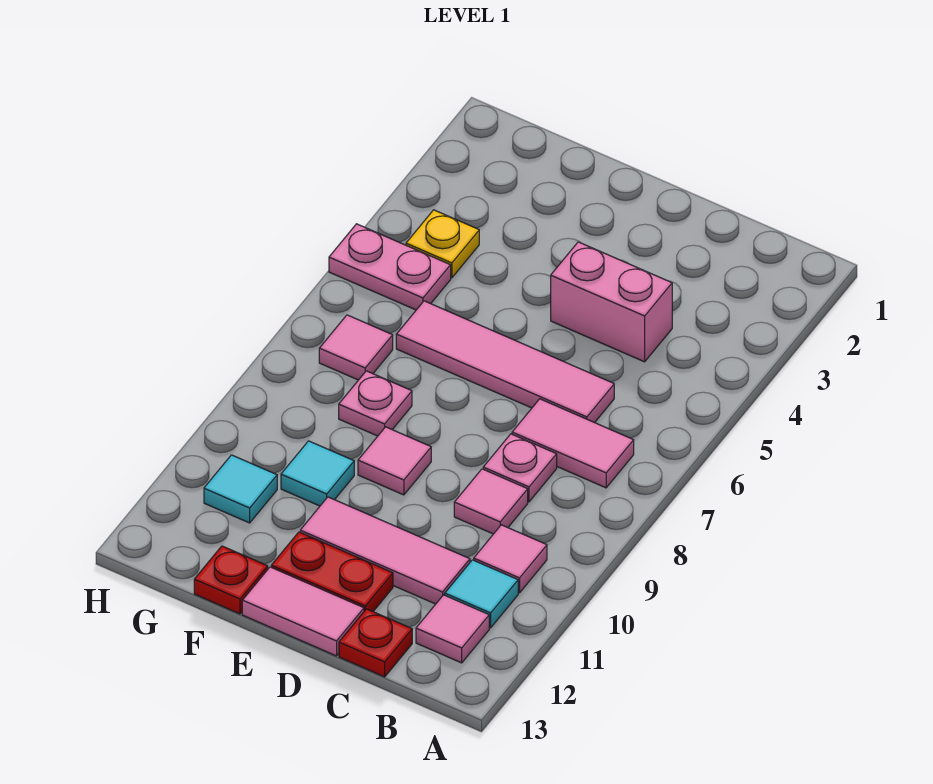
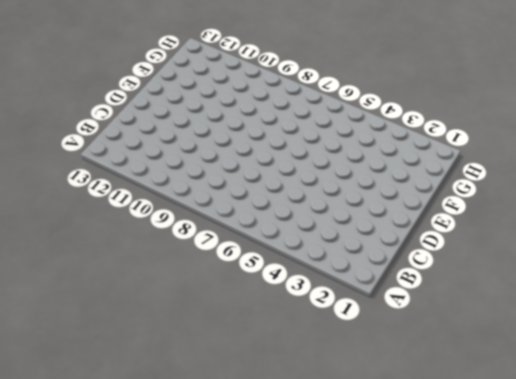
none -> pink tile B7:C7 level 1
none -> pink tile B10 level 1
none -> cyan tile B11 level 1

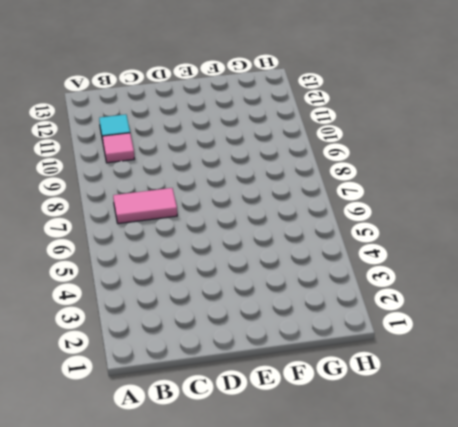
none -> pink tile B12 level 1
none -> pink brick C4:D4 level 1
none -> pink tile C6:F6 level 1

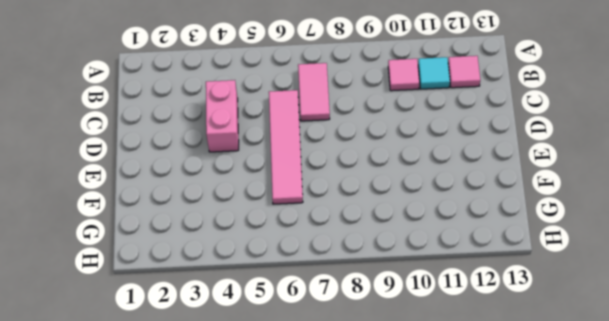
none -> pink plate C8 level 1
none -> pink tile C9 level 1
none -> pink tile C11:E11 level 1

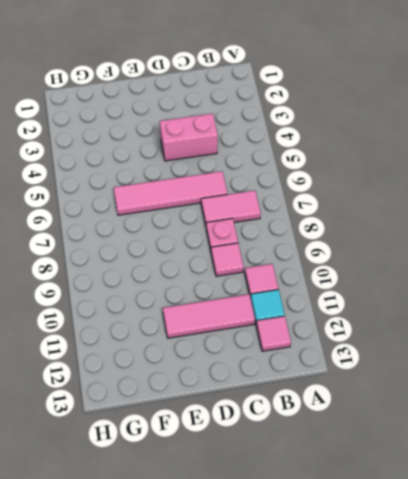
none -> red plate C13 level 1
none -> red plate D12:E12 level 1
none -> pink tile D13:E13 level 1

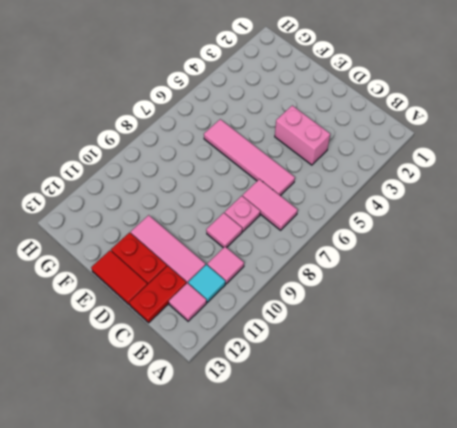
red plate C12:C13 level 1 -> red plate C13 level 1
red tile D13:E13 level 1 -> pink tile D13:E13 level 1
none -> pink tile E9 level 1
none -> pink plate F8 level 1
none -> cyan tile F10 level 1

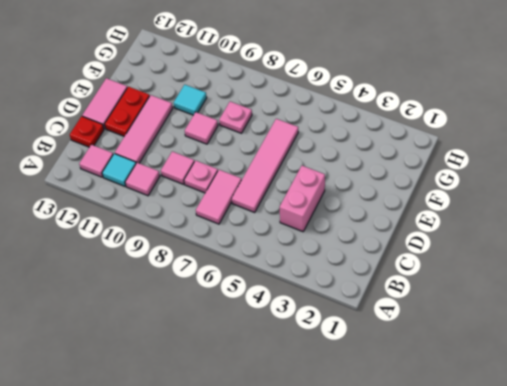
none -> red plate F13 level 1
none -> yellow plate G4 level 1
none -> pink plate G5:H5 level 1

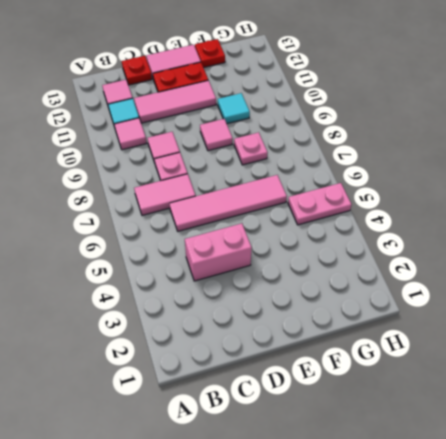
none -> yellow plate G4 level 1
none -> pink tile G7 level 1
none -> cyan tile G11 level 1

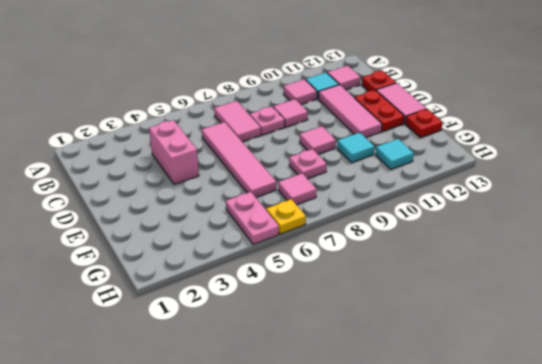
yellow plate H6 level 1 -> yellow plate G4 level 1

